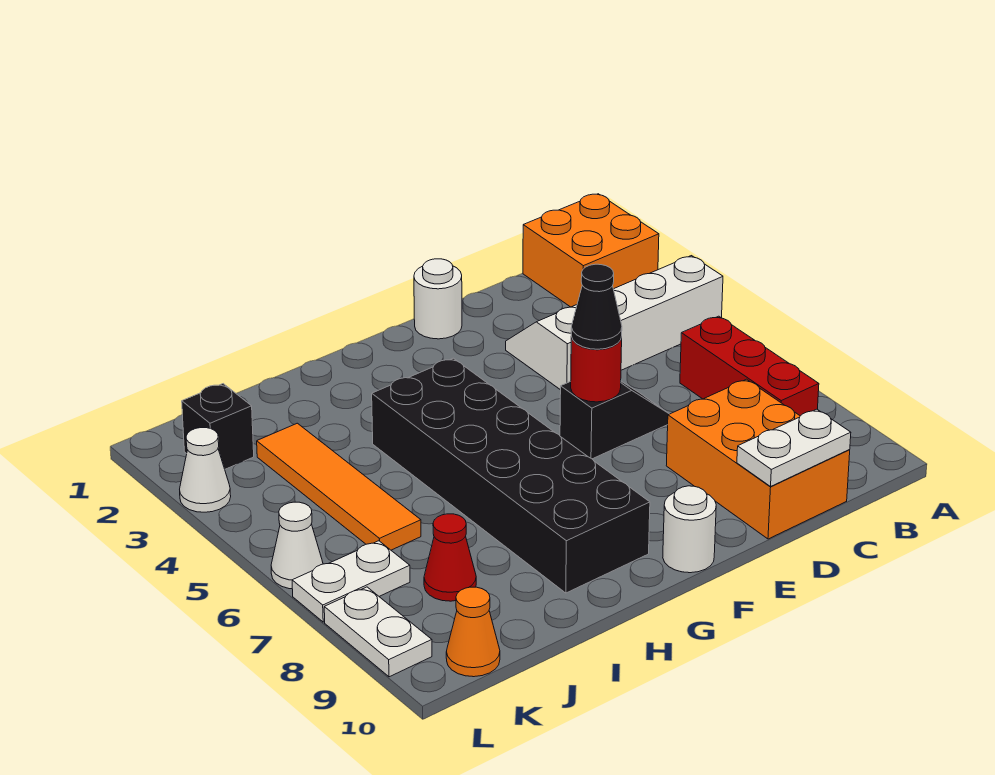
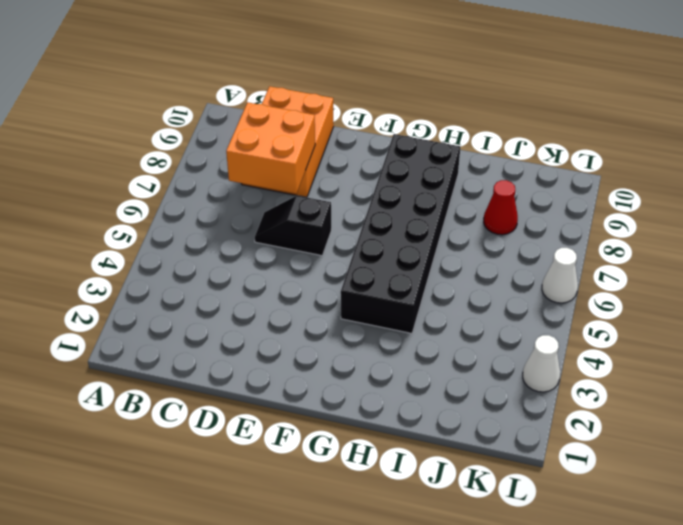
orange brick C7:D8 level 2 -> orange brick A1:B2 level 1
none -> white slope A3:D4 level 1 top 4
none -> red brick B6:B8 level 1
none -> white round brick E1 level 1

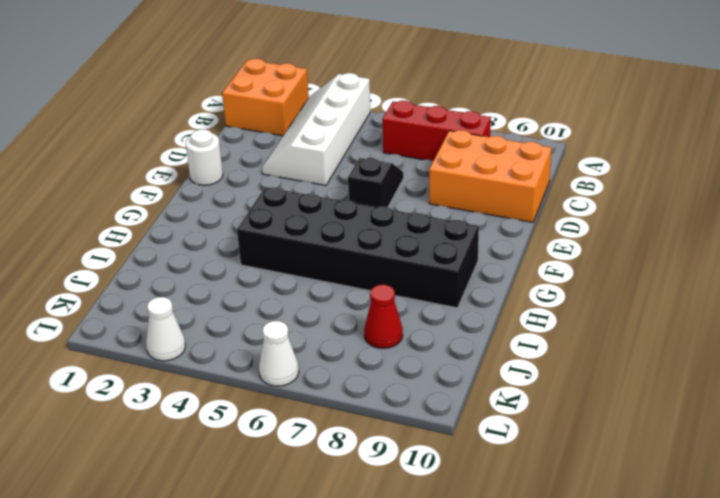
none -> white round brick F10 level 1
none -> orange tile J3:J6 level 1
none -> black brick K2 level 1

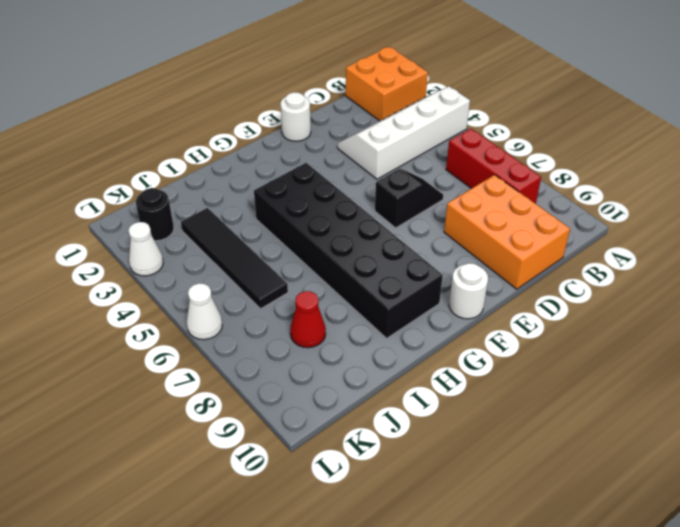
black tile J3:J6 level 1 -> orange tile J3:J6 level 1
black round brick K2 level 1 -> black brick K2 level 1
none -> white plate K7:L7 level 1
none -> orange cone K10 level 1
none -> white plate L8:L9 level 1

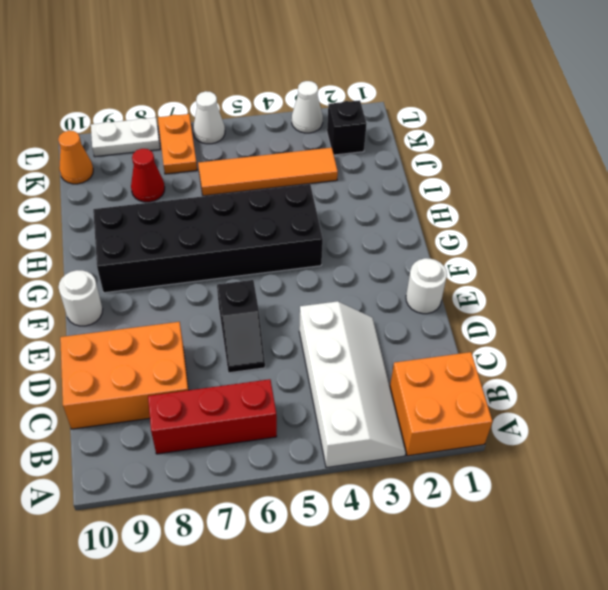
orange plate K7:L7 level 1 -> white plate K7:L7 level 1
none -> white plate C10:D10 level 2
none -> red round brick E6 level 2
none -> black cone E6 level 3

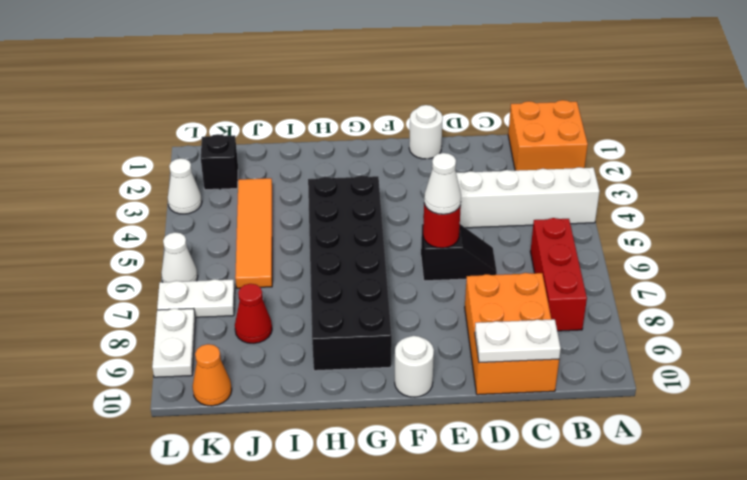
white cone E6 level 3 -> black cone E6 level 3

